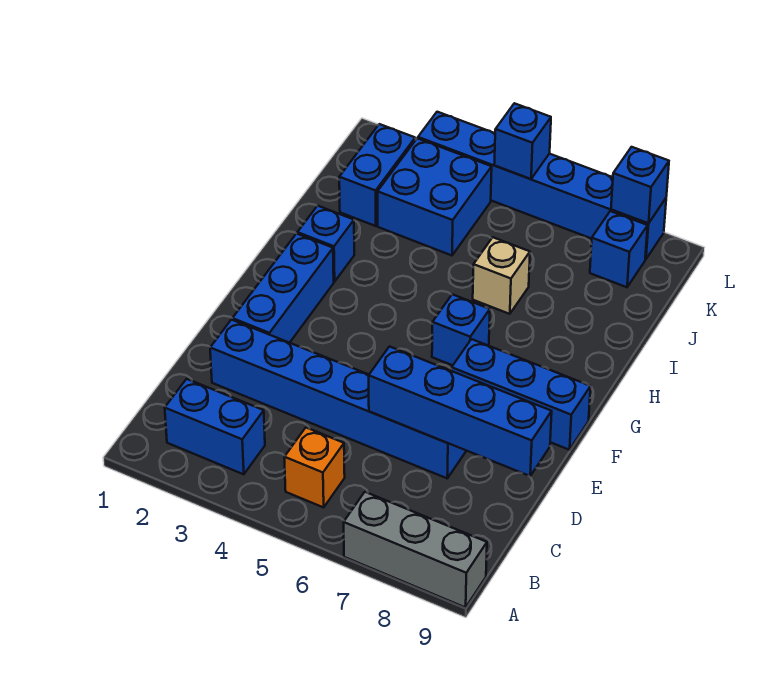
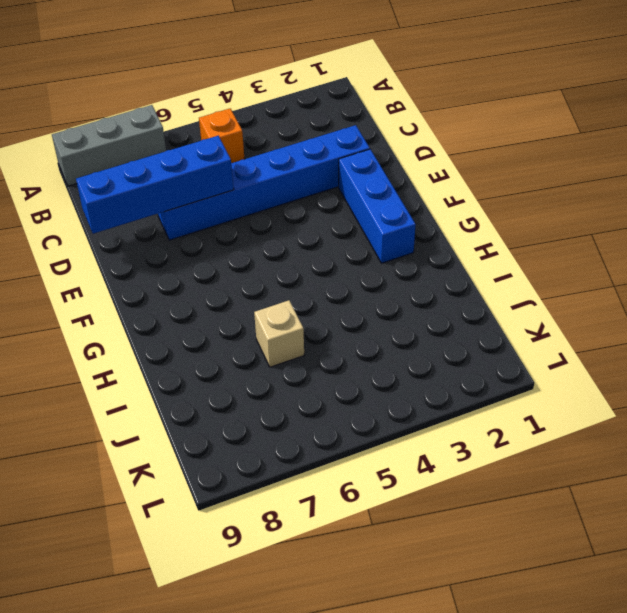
none -> blue brick B2:B3 level 1
none -> blue brick F7:F9 level 1
none -> blue brick G6 level 1

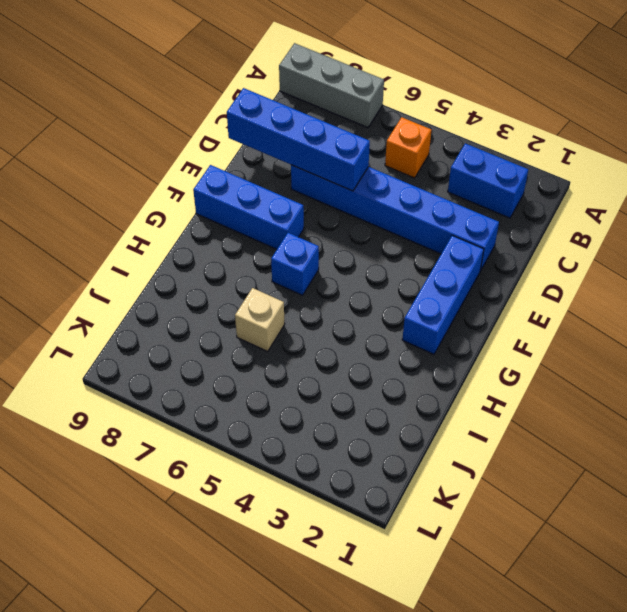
none -> blue brick H2 level 1
none -> blue brick J2:K2 level 1
none -> blue brick J3:K4 level 1

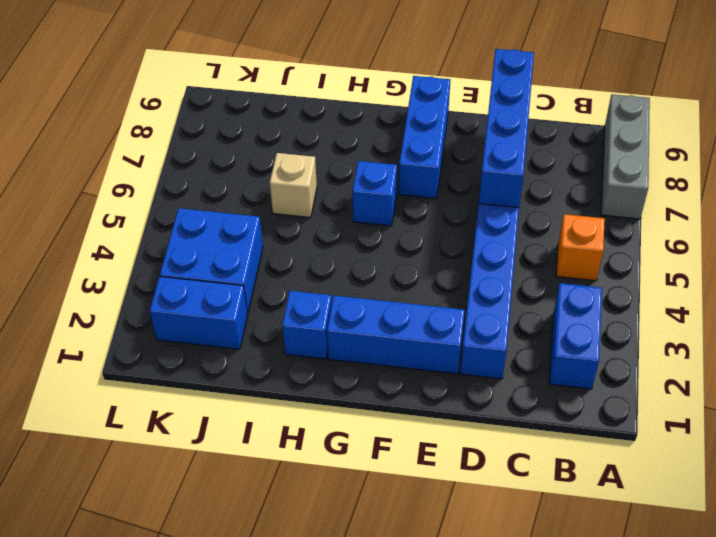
none -> blue brick K8 level 1
none -> blue brick L3:L8 level 1
none -> blue brick L5 level 2

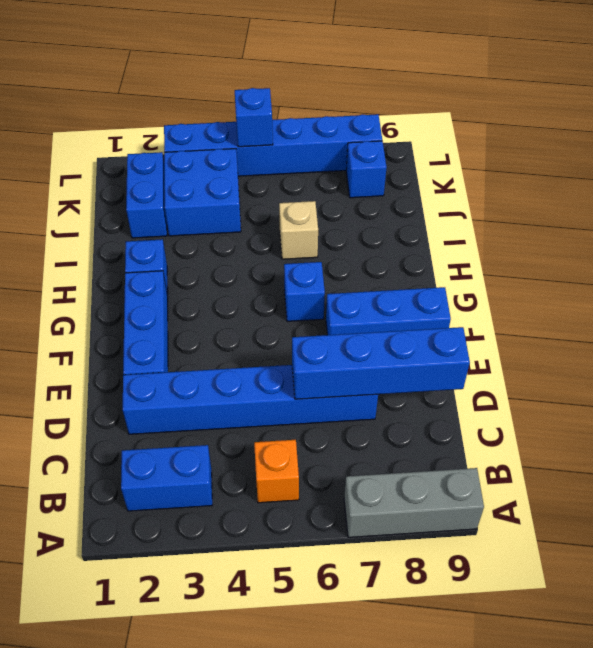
none -> blue brick L8 level 2

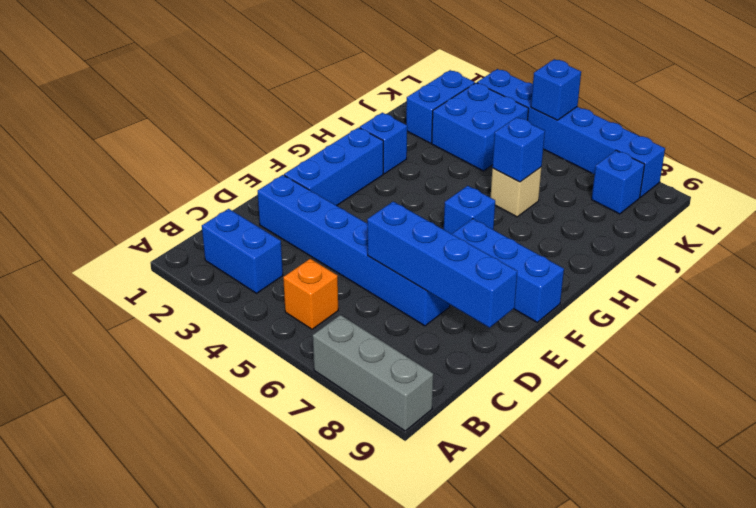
blue brick I6 level 2 -> blue brick L8 level 2

